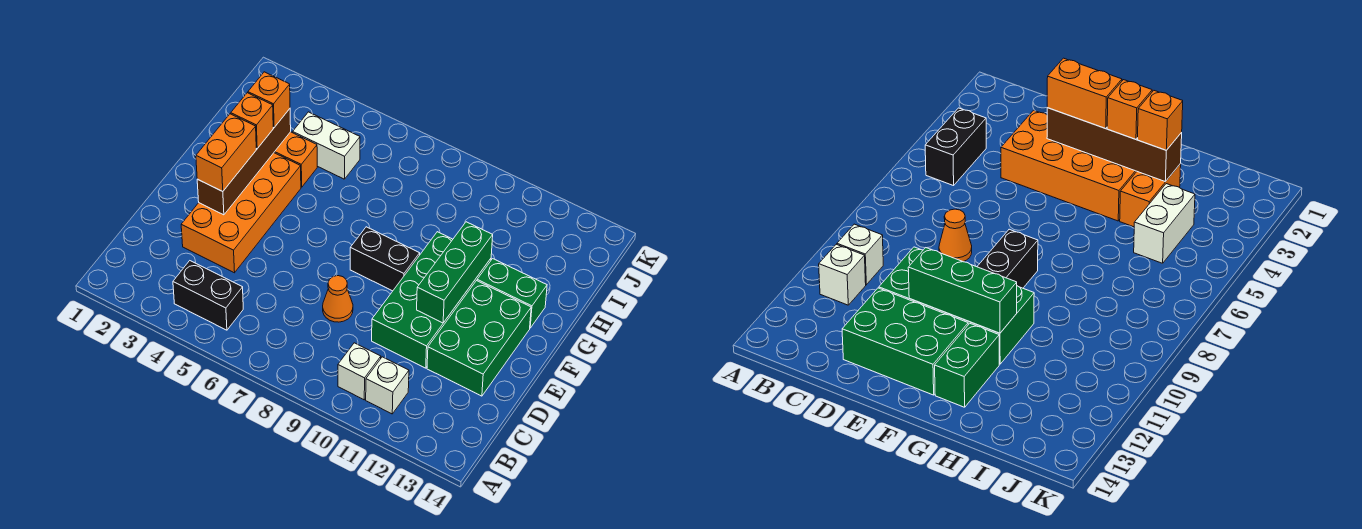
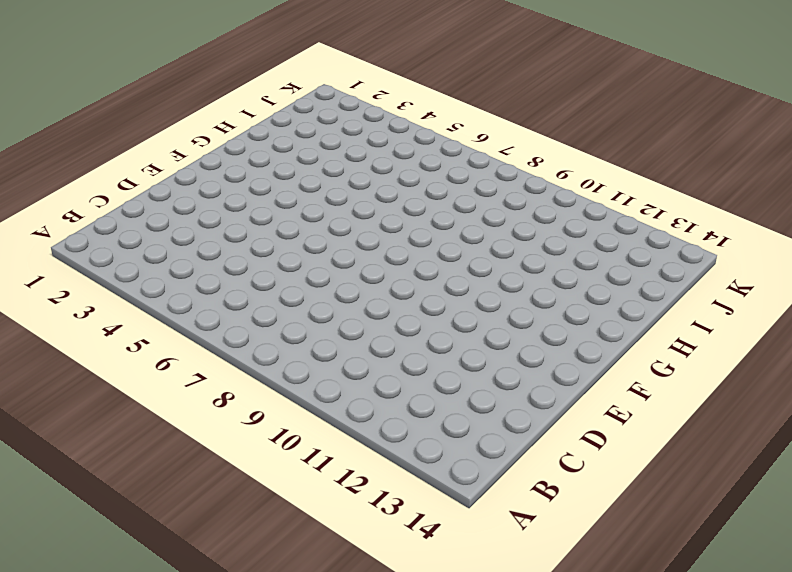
none -> black brick B4:B5 level 1
none -> white brick B10 level 1
none -> white brick B11 level 1

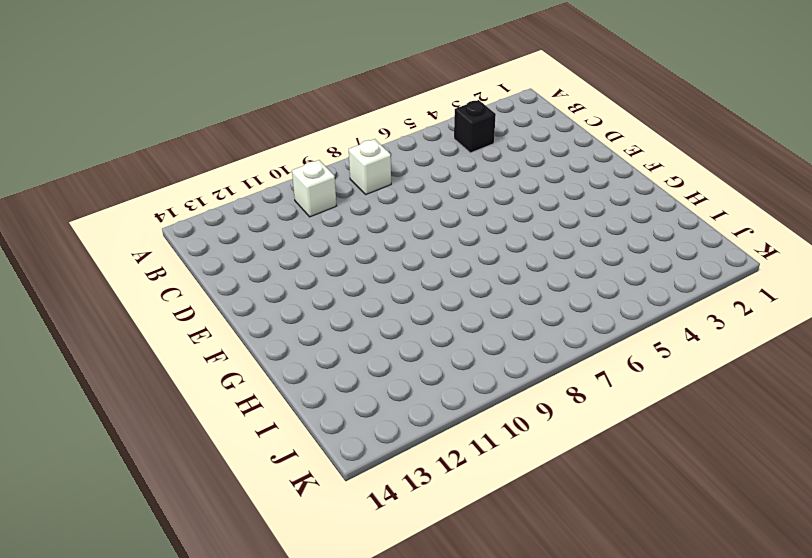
black brick B4 level 1 -> black brick B4:B5 level 1
white brick B8 level 1 -> white brick B11 level 1
none -> orange brick D3:G4 level 1
none -> orange cone D8 level 1
none -> green brick D10:G11 level 1

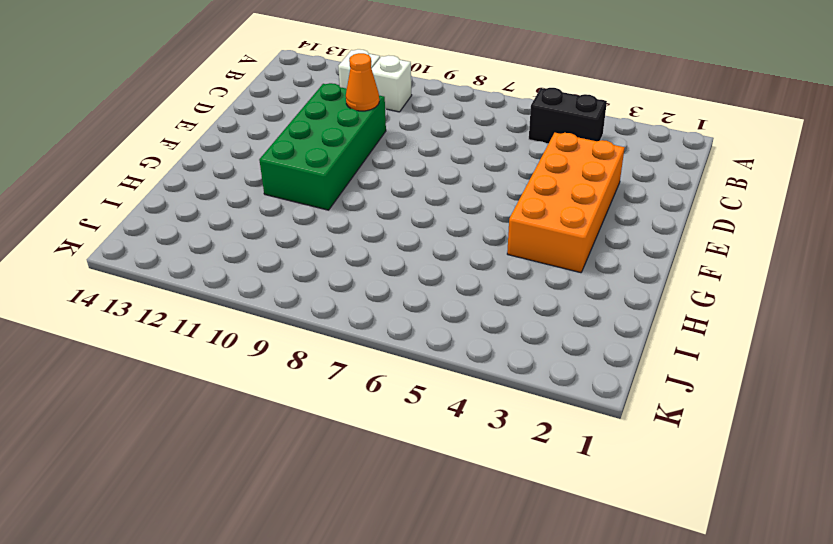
orange cone D10 level 2 -> orange cone D8 level 1
none -> green brick D12:F13 level 1
none -> black brick F8:F9 level 1
none -> green brick G12:G13 level 1

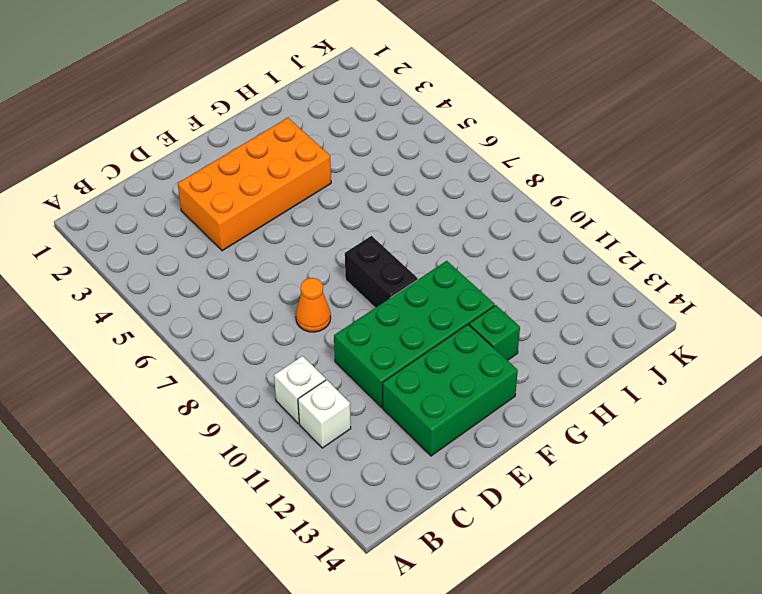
green brick G12 level 1 -> green brick G12:G13 level 1
none -> black brick B4:B5 level 1
none -> orange brick H3:H4 level 1
none -> white brick I4:I5 level 1

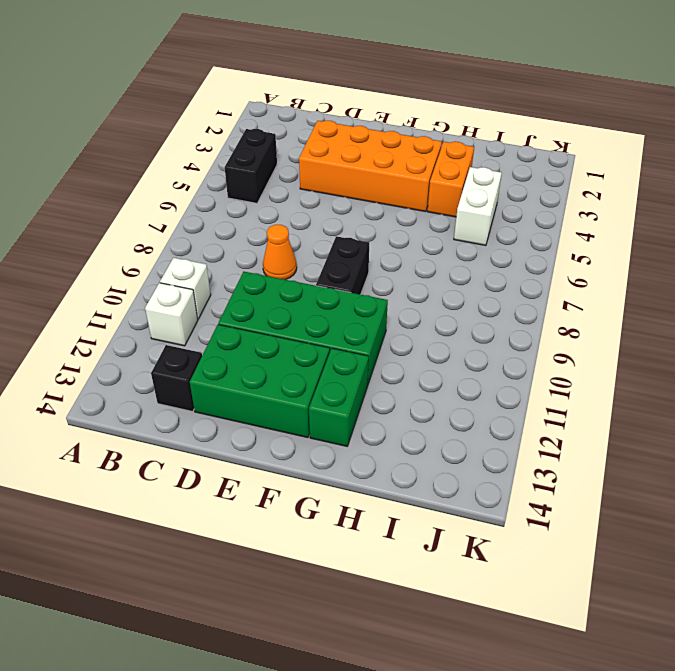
black brick C13 level 1 -> none
none -> brown brick E3:H3 level 2
none -> green brick E11:G11 level 2
none -> orange brick E3:F3 level 3

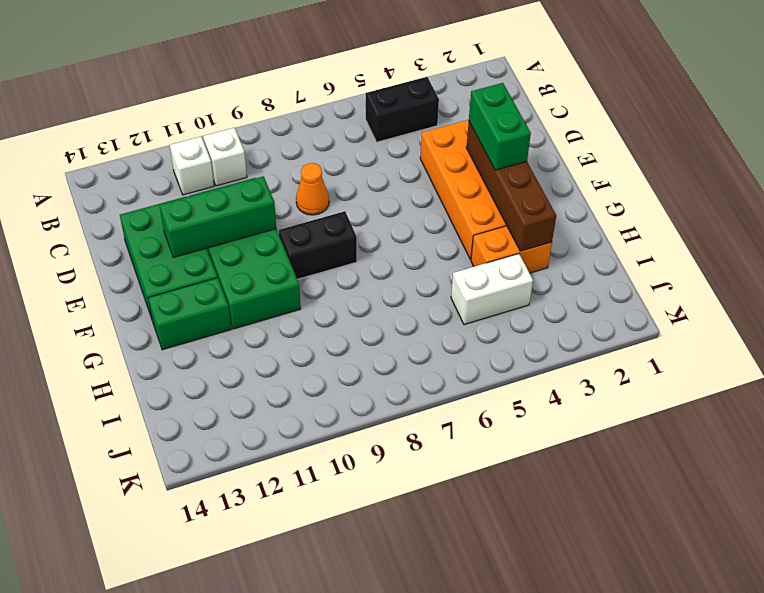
green brick E3:F3 level 3 -> orange brick E3:F3 level 3
green brick E10:E12 level 2 -> green brick E11:G11 level 2
none -> orange brick G3 level 3
none -> orange brick H3 level 3

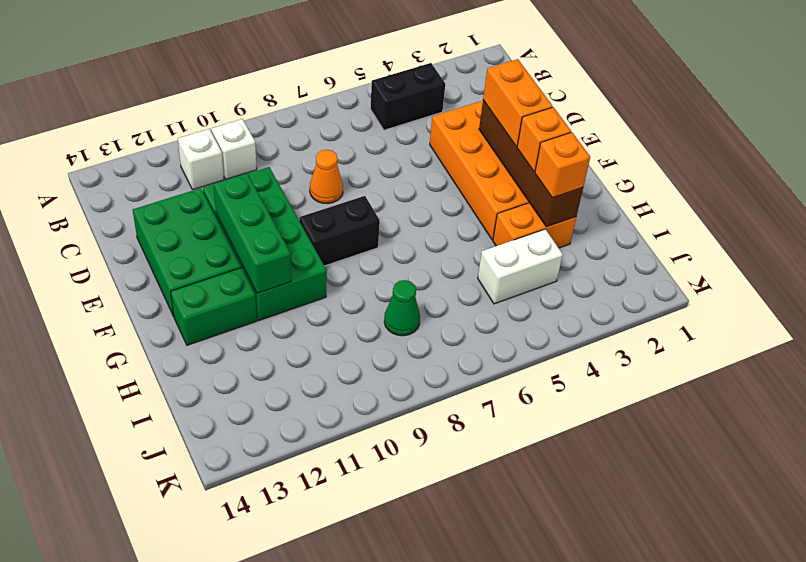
green cone I8 level 1 -> none

